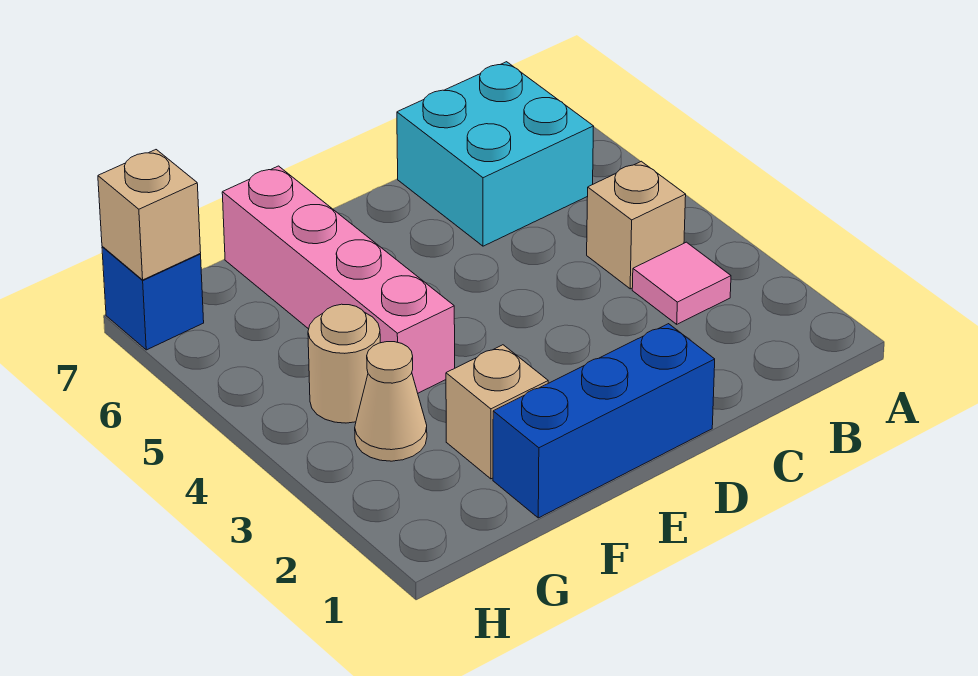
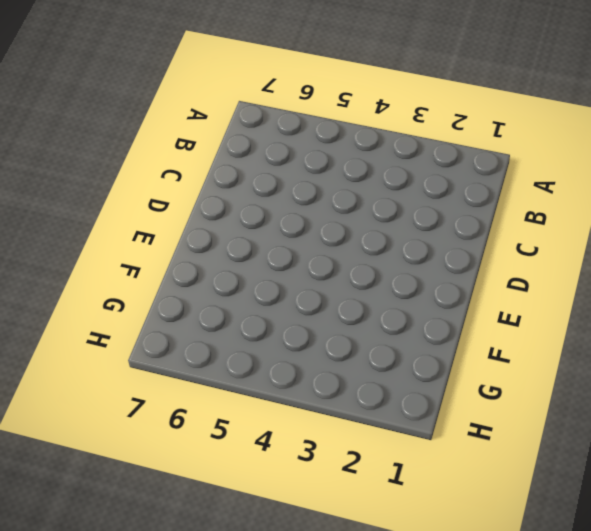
none -> pink tile B3 level 1
none -> tan brick B4 level 1

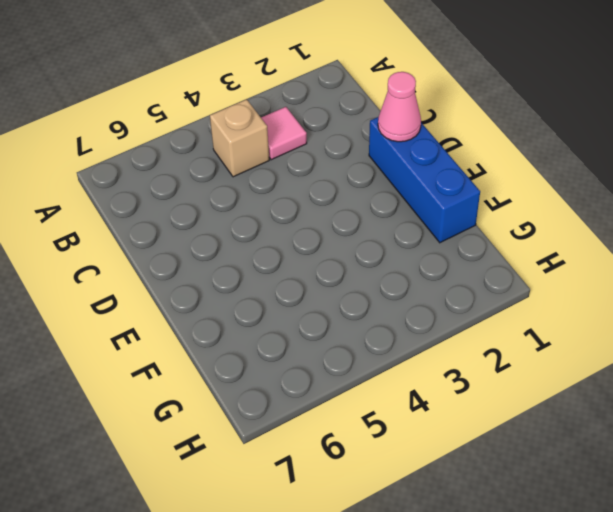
pink cone D1 level 2 -> none
none -> cyan brick B6:C7 level 1
none -> tan brick F2 level 1

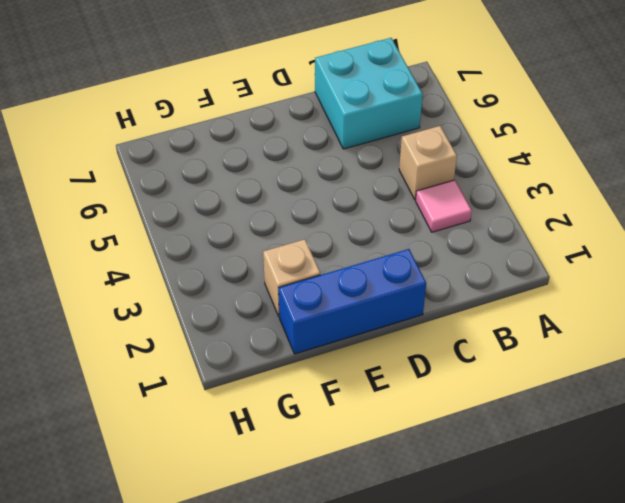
none -> pink brick F4:F7 level 1
none -> tan cone G3 level 1

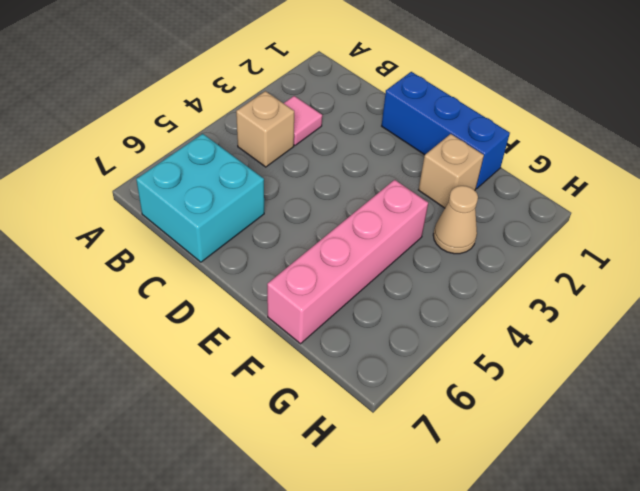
none -> tan round brick G4 level 1
none -> blue brick H7 level 1

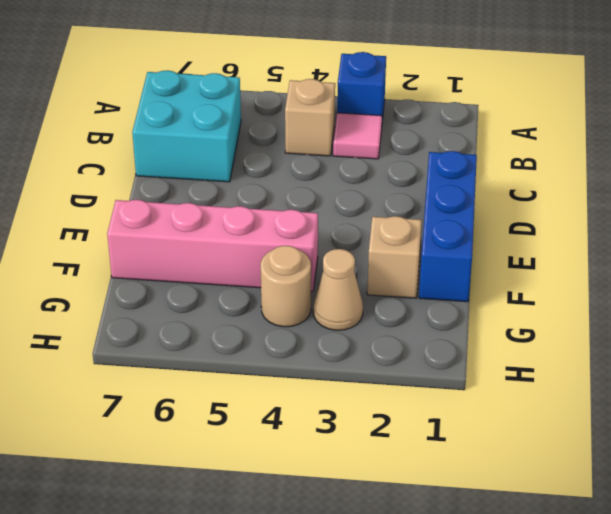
blue brick A3 level 1 -> blue brick H7 level 1
none -> tan brick H7 level 2

